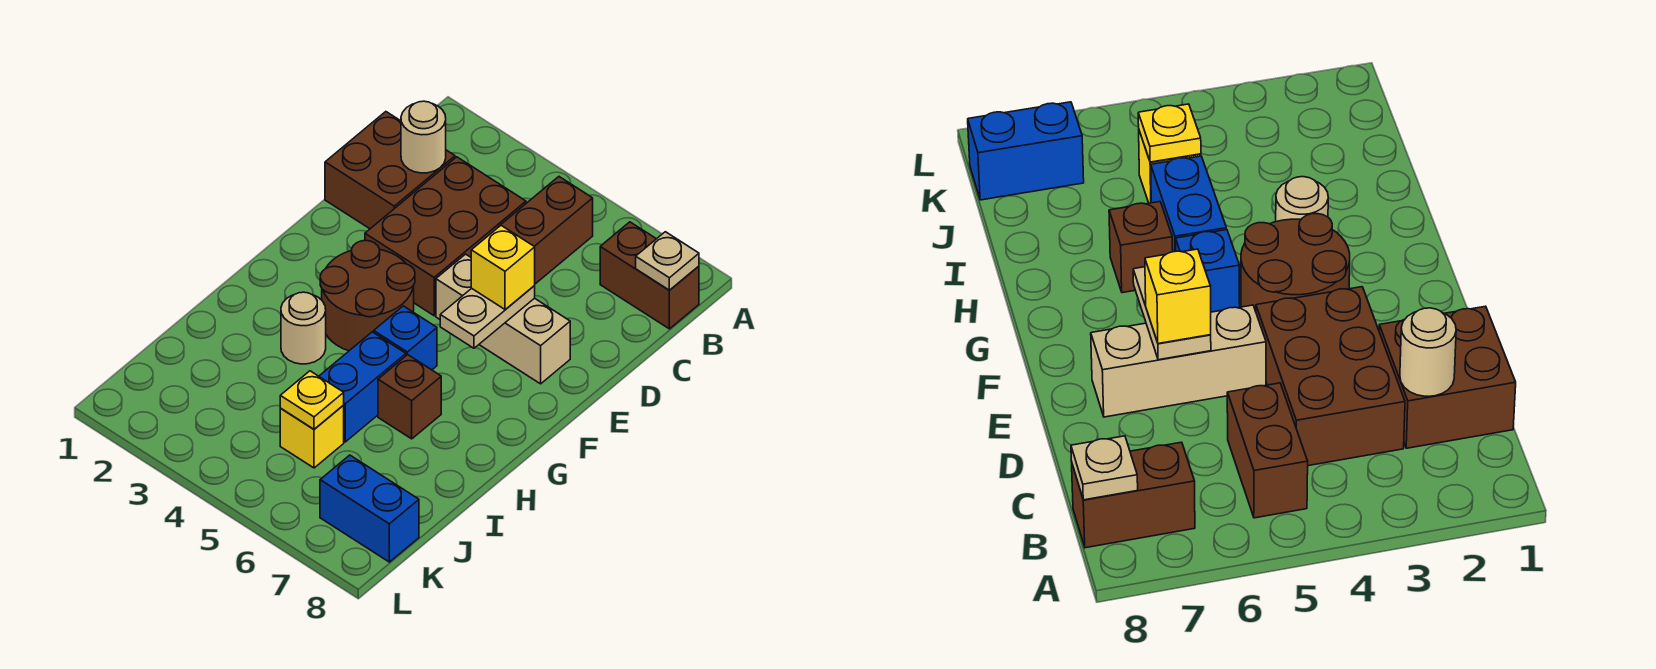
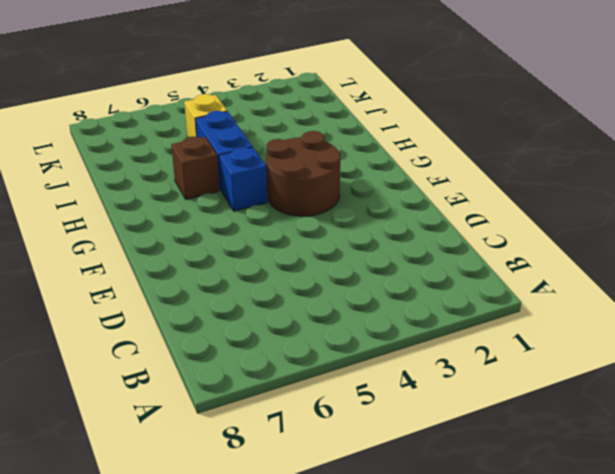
none -> brown brick B5:C5 level 1
none -> brown brick B7:B8 level 1
none -> brown brick C1:D2 level 1

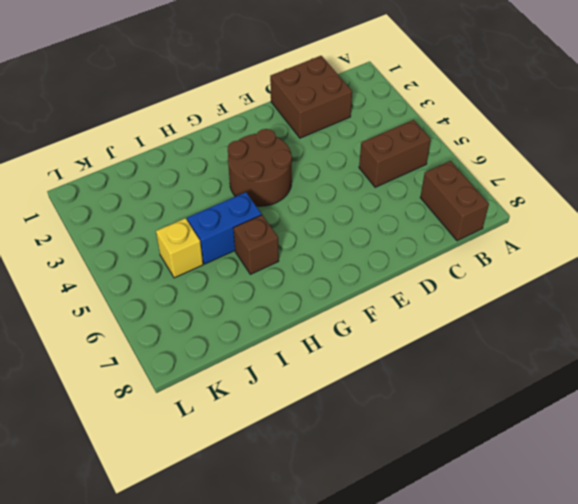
none -> brown brick C3:E4 level 1
none -> tan brick E5:E7 level 1
none -> blue brick G5 level 1

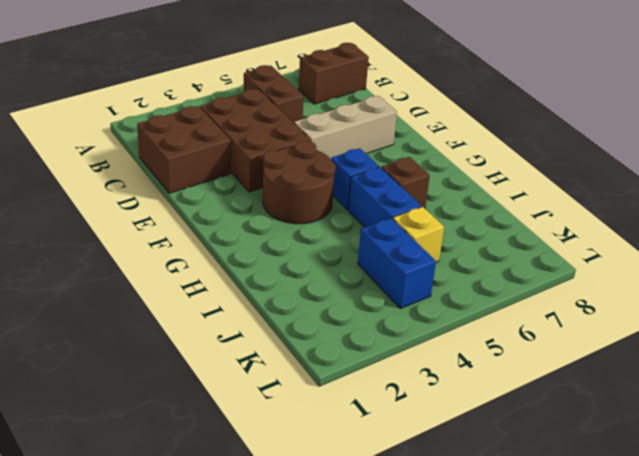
blue brick J4:K4 level 1 -> blue brick K7:K8 level 1
none -> tan round brick H3 level 1
none -> tan plate B8 level 2
none -> tan round brick C2 level 2

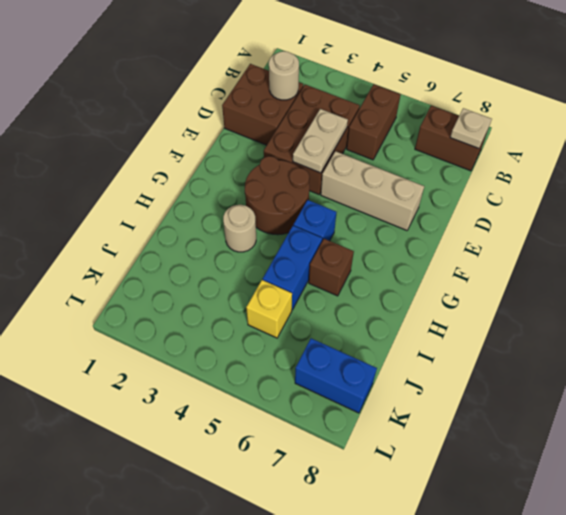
tan plate D4:E4 level 2 -> tan plate E6:F6 level 2
none -> yellow plate J5 level 2
none -> yellow brick E6 level 3

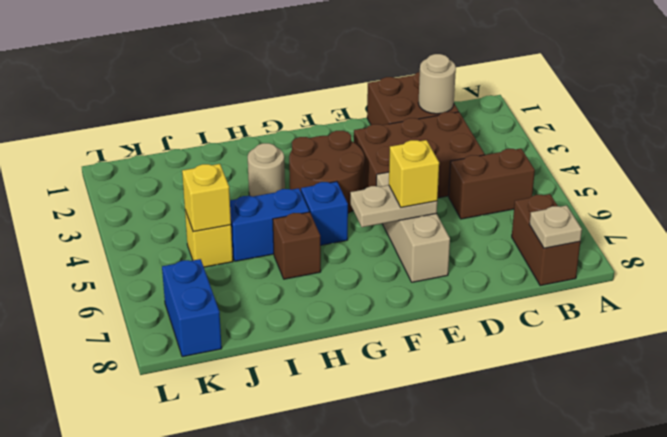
yellow brick J5 level 2 -> yellow plate J5 level 2

